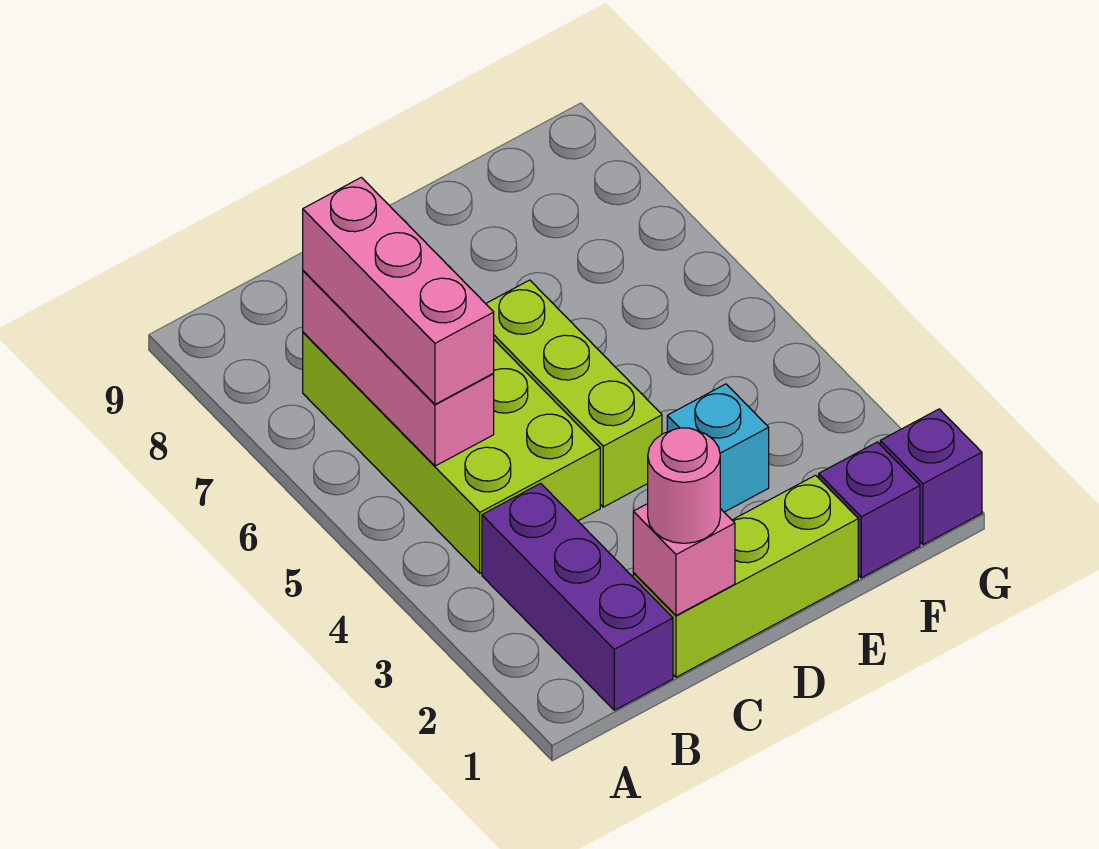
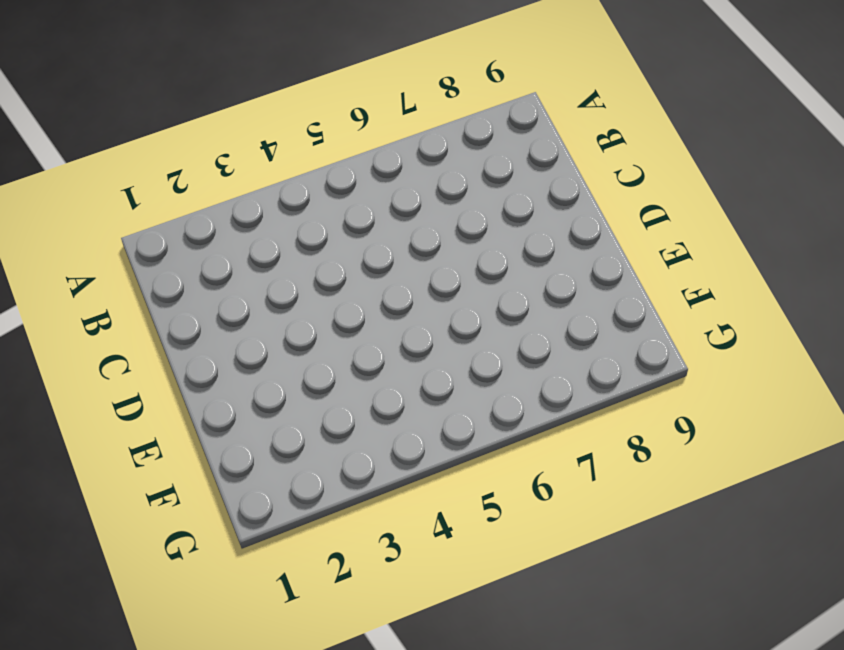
none -> purple brick B1:B3 level 1
none -> lime brick B4:C7 level 1

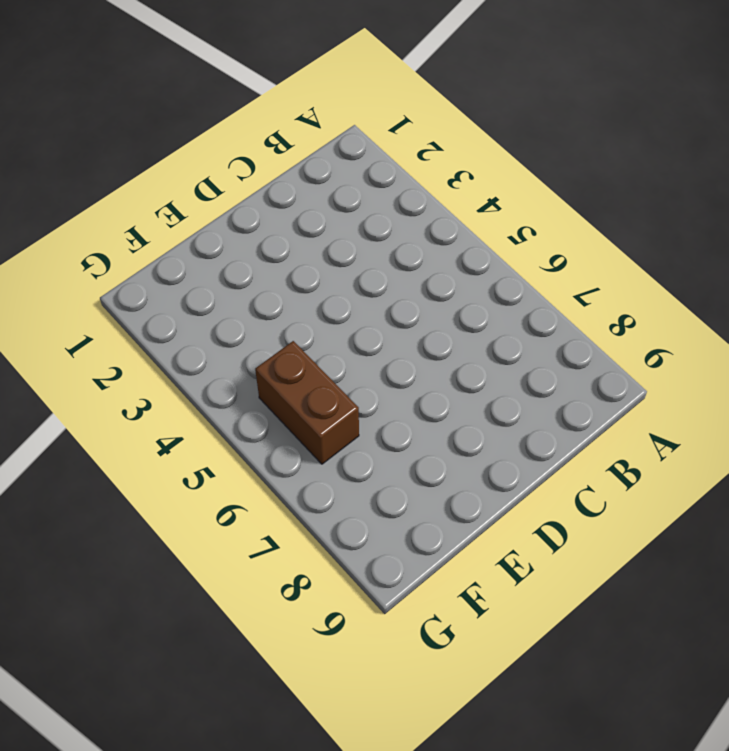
brown brick F5:F6 level 1 -> none
none -> purple brick B1:B3 level 1
none -> lime brick B4:C7 level 1

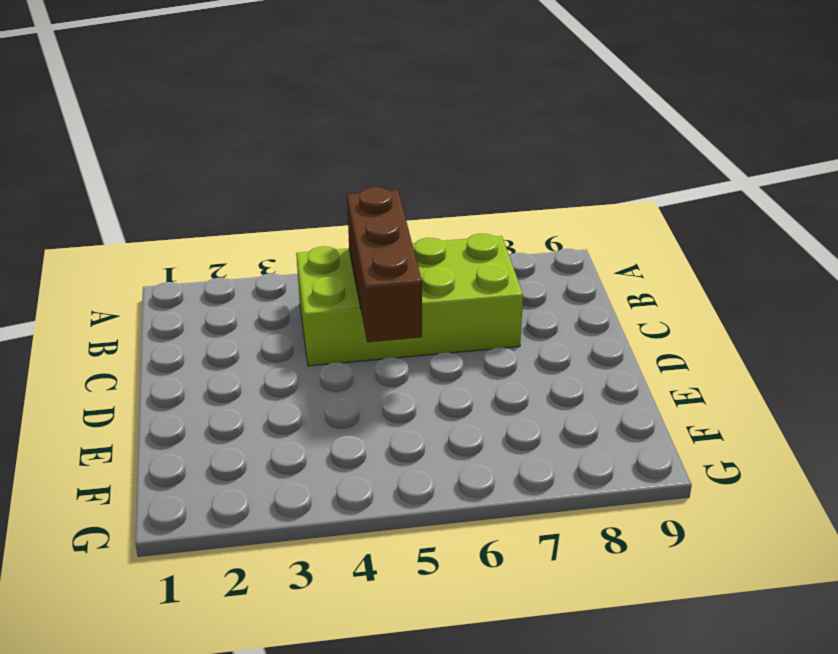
brown brick B5:D5 level 2 -> pink brick B5:B7 level 2
none -> purple brick B1:B3 level 1
none -> lime brick C1:E1 level 1

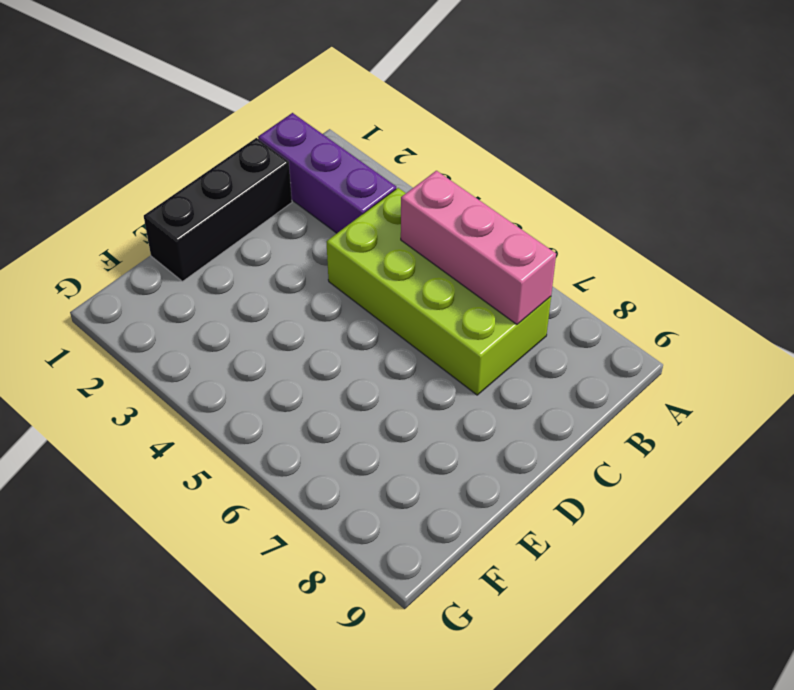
black brick C1:E1 level 1 -> lime brick C1:E1 level 1
none -> lime brick D4:D6 level 1
none -> cyan brick E3 level 1

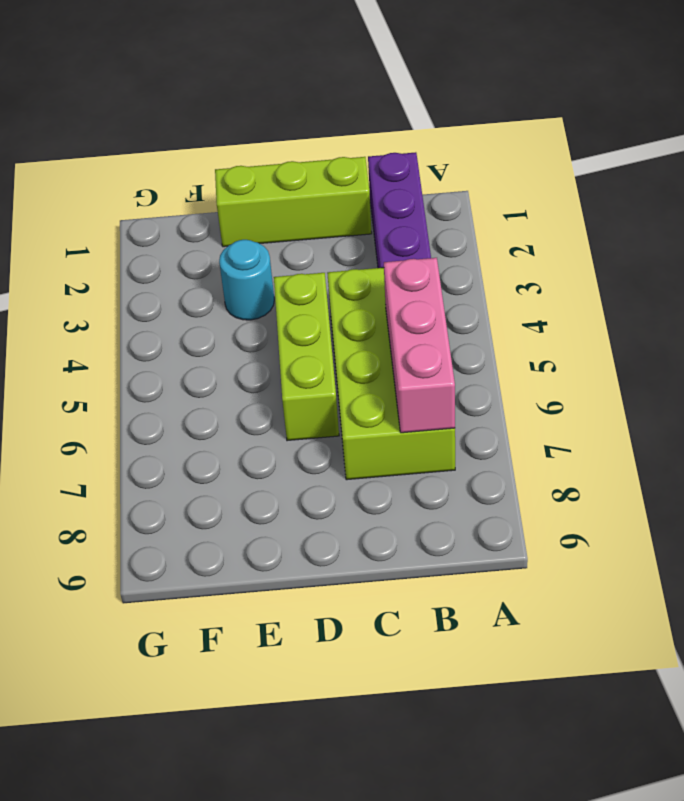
cyan round brick E3 level 1 -> cyan brick E3 level 1
none -> purple brick F1 level 1
none -> purple brick G1 level 1

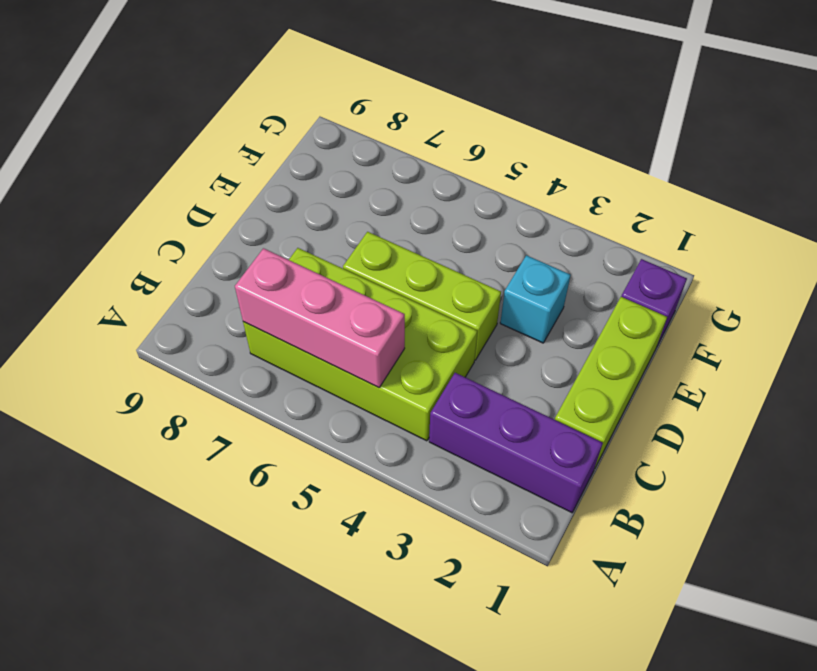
none -> purple brick G1 level 1
none -> pink brick C1 level 2

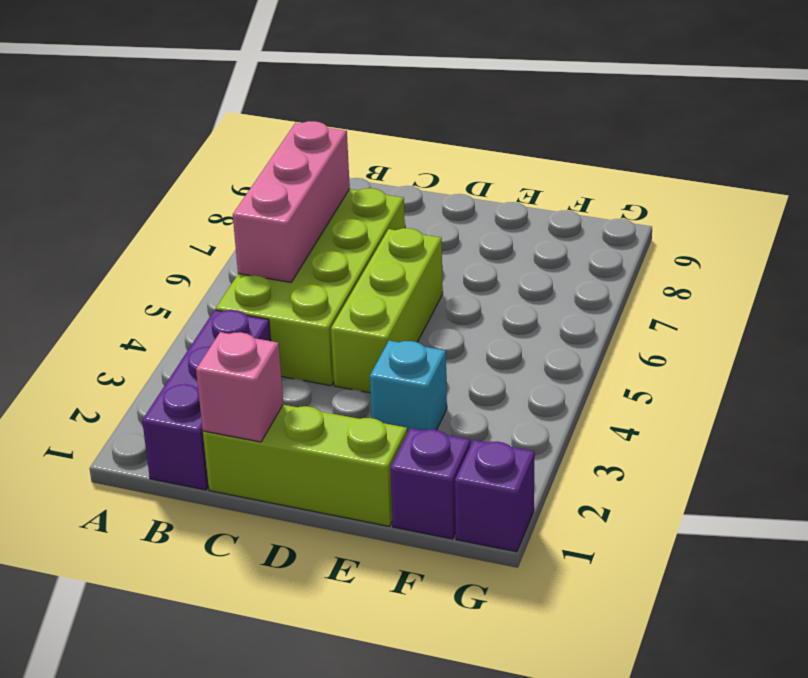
none -> pink brick B5:B7 level 3
none -> pink round brick C1 level 3

